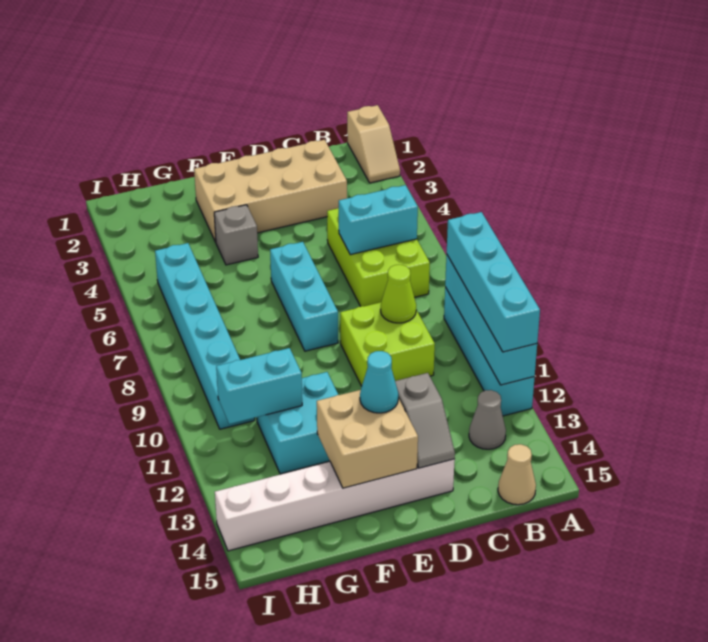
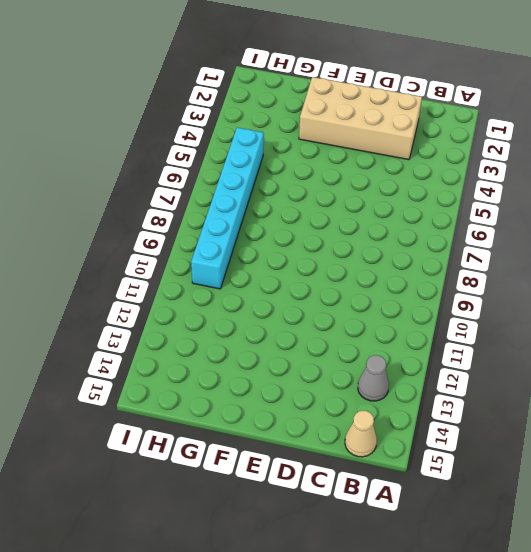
none -> tan slope A1:A2 level 1 top 1
none -> cyan brick A9:A12 level 1
none -> lime brick B5:C7 level 1

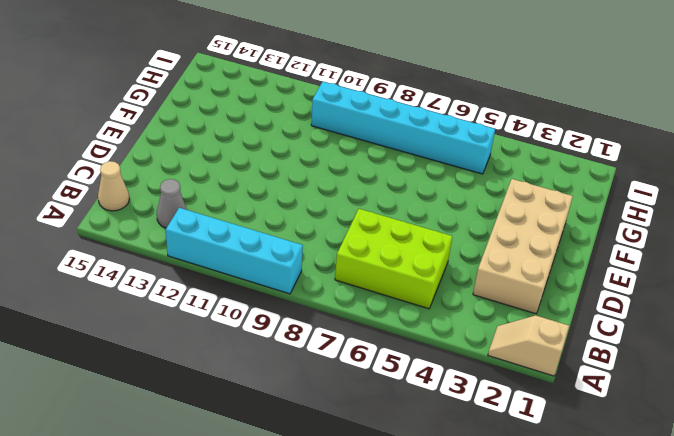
none -> lime brick C9:D10 level 1
none -> white brick D14:I14 level 1
none -> cyan brick E6:E8 level 1

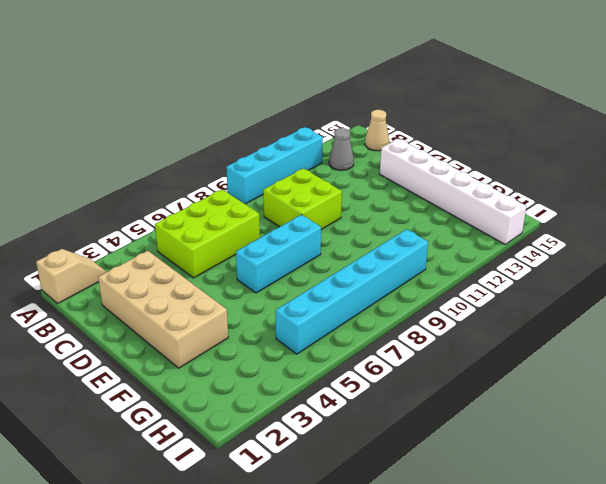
none -> grey brick F4 level 1
none -> cyan brick F11:G12 level 1
none -> cyan brick A9:A12 level 2

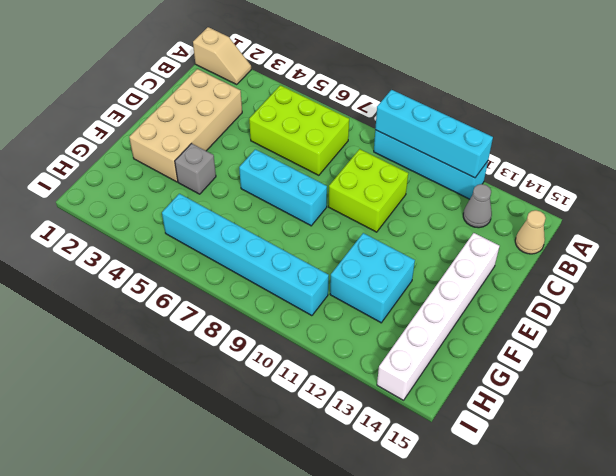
none -> cyan brick B6:C6 level 2
none -> lime cone C9 level 2
none -> grey slope D13:D14 level 2 top 13

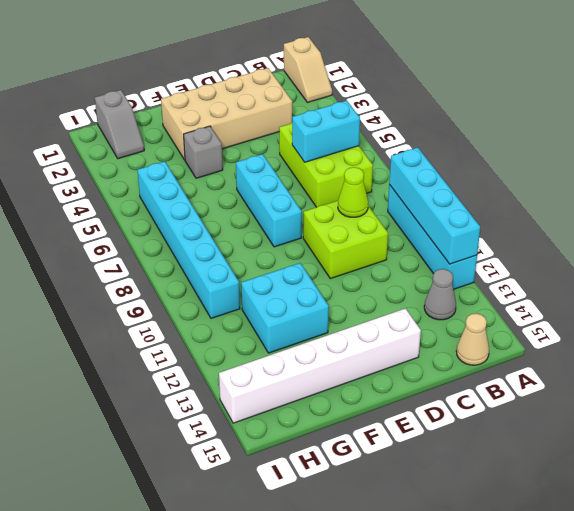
grey slope H1:H2 level 1 top 1 -> grey slope D13:D14 level 2 top 13
none -> tan brick E13:F14 level 2
none -> cyan brick G11:H11 level 2
none -> cyan brick A9:A12 level 3

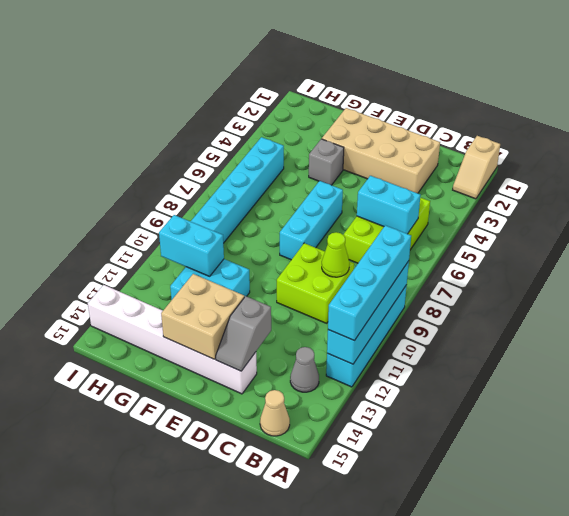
none -> cyan cone E13 level 3

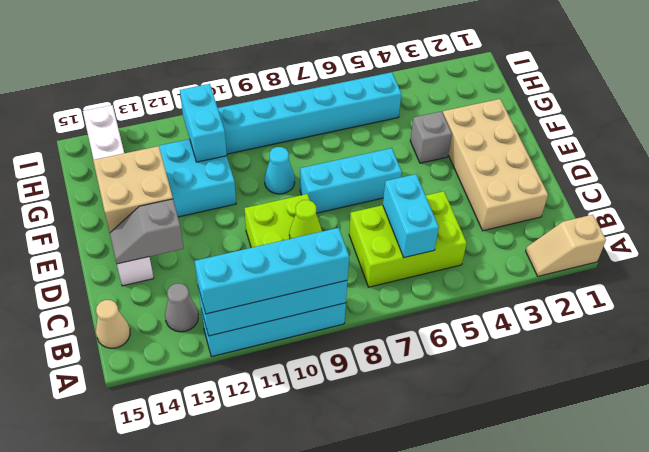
cyan cone F9 level 1 -> cyan cone E13 level 3

